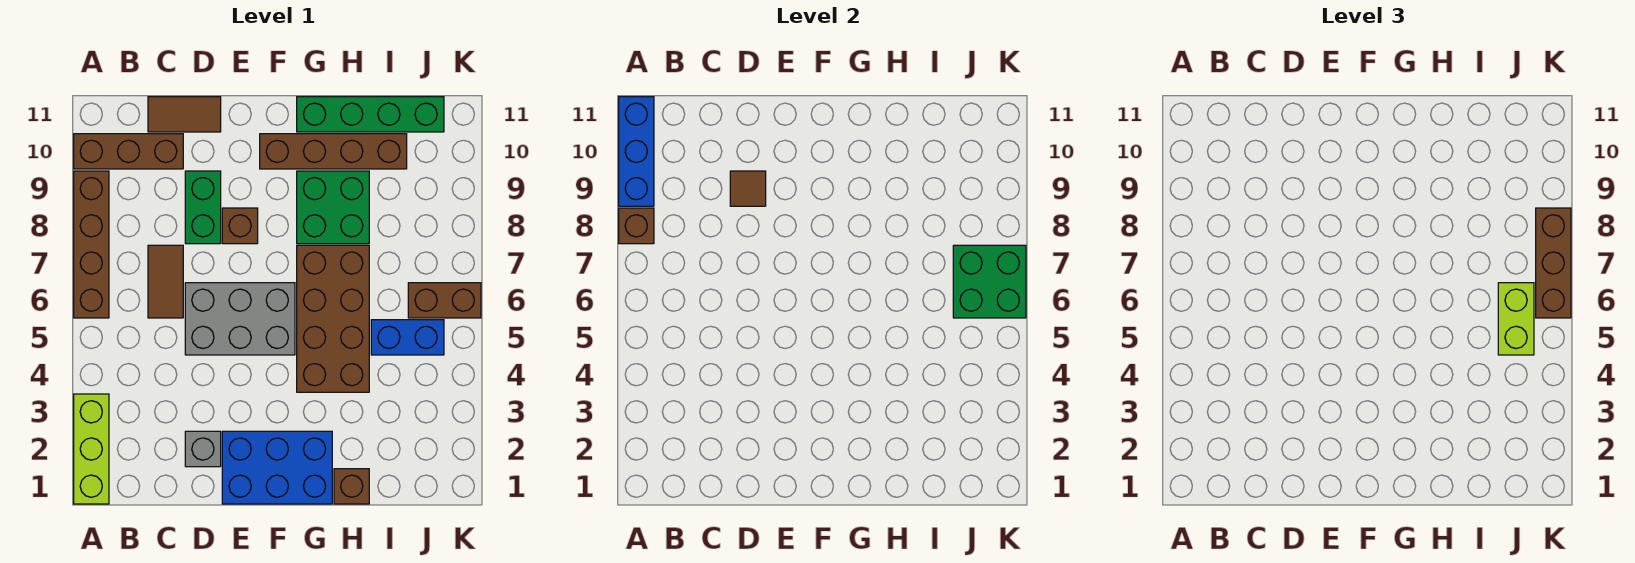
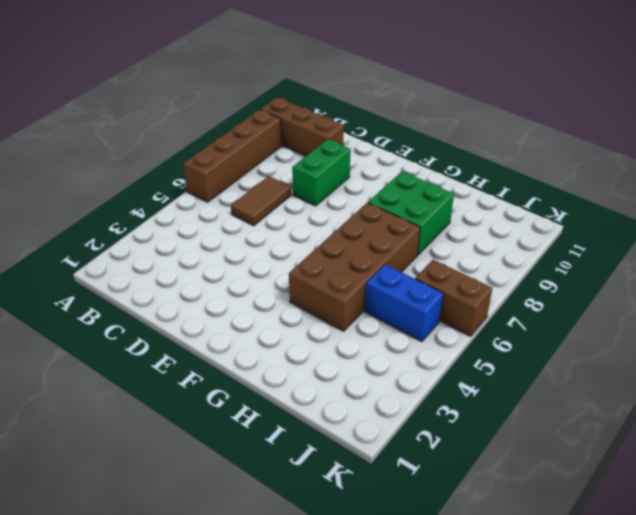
none -> lime brick A1:A3 level 1
none -> brown tile C11:D11 level 1
none -> grey brick D2 level 1

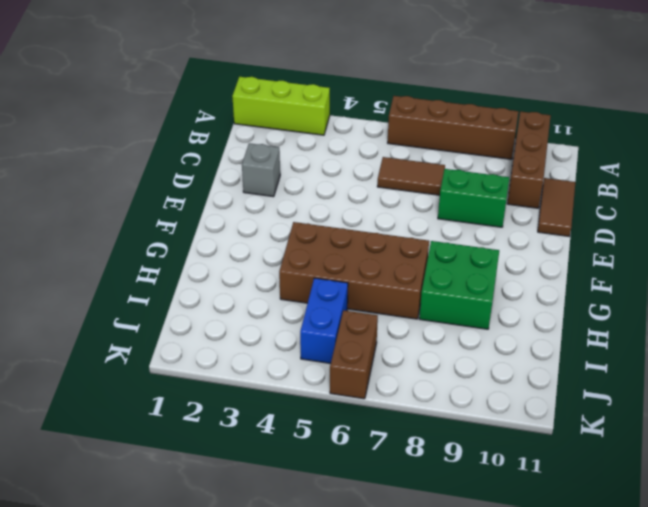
none -> grey brick D5:F6 level 1
none -> blue brick E1:G2 level 1
none -> brown brick E8 level 1

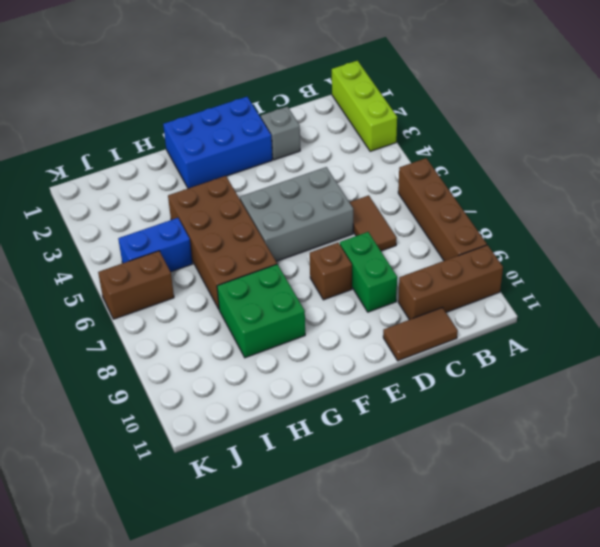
none -> brown brick F10:I10 level 1
none -> green brick G11:J11 level 1
none -> brown brick H1 level 1

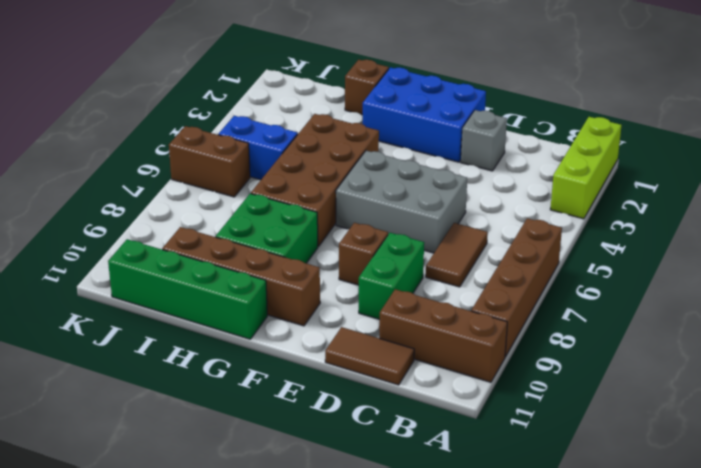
none -> brown brick A8 level 2
none -> blue brick A9:A11 level 2
none -> brown tile D9 level 2

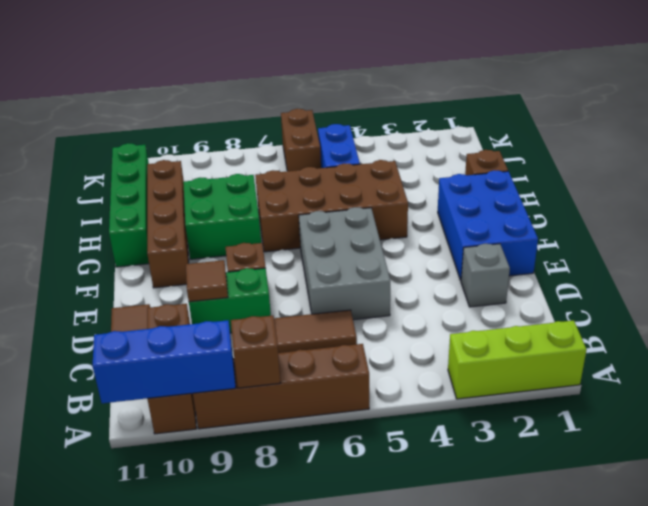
none -> green brick J6:K7 level 2
none -> lime brick J5:J6 level 3
none -> brown brick K6:K8 level 3

